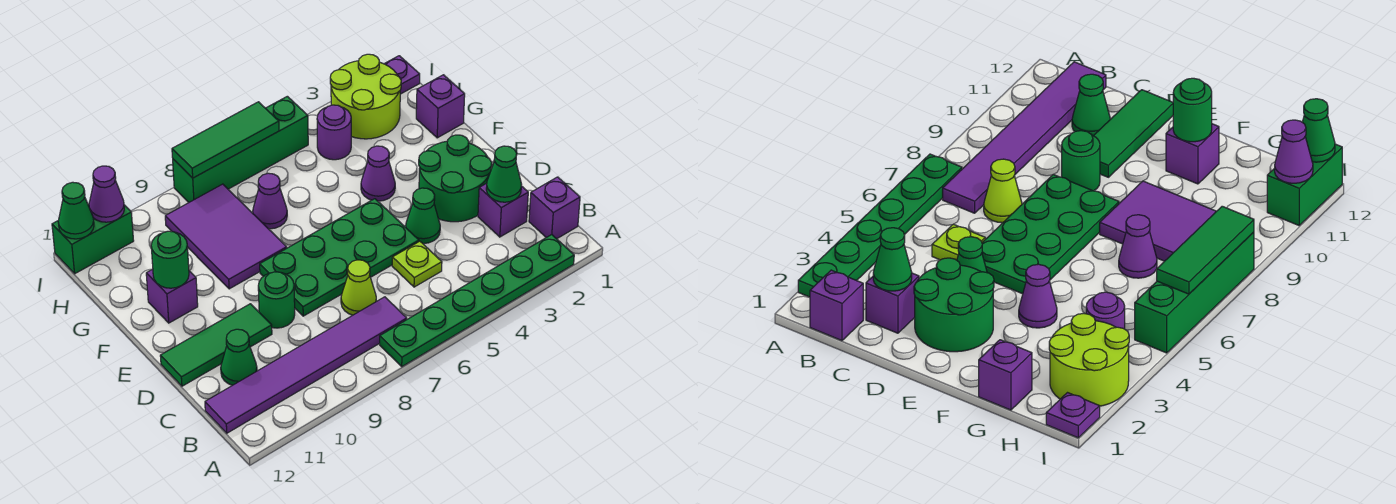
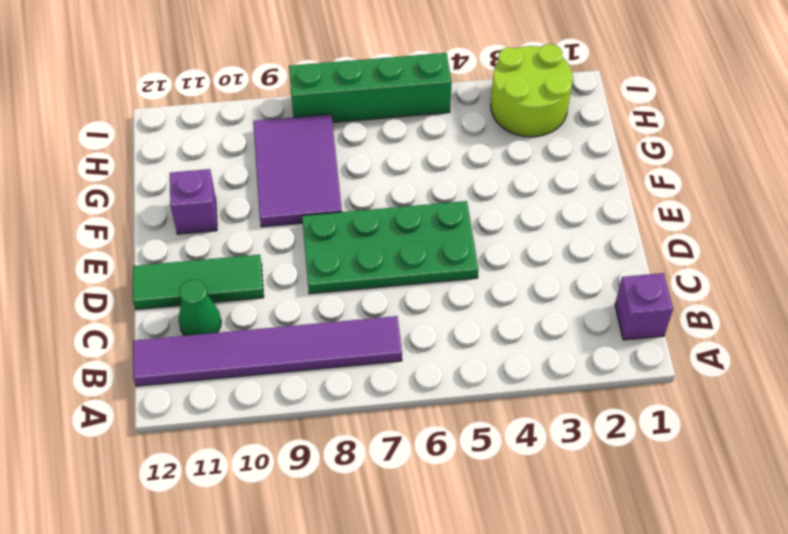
none -> green plate A2:A7 level 1
none -> purple brick C2 level 1
none -> lime plate C5 level 1

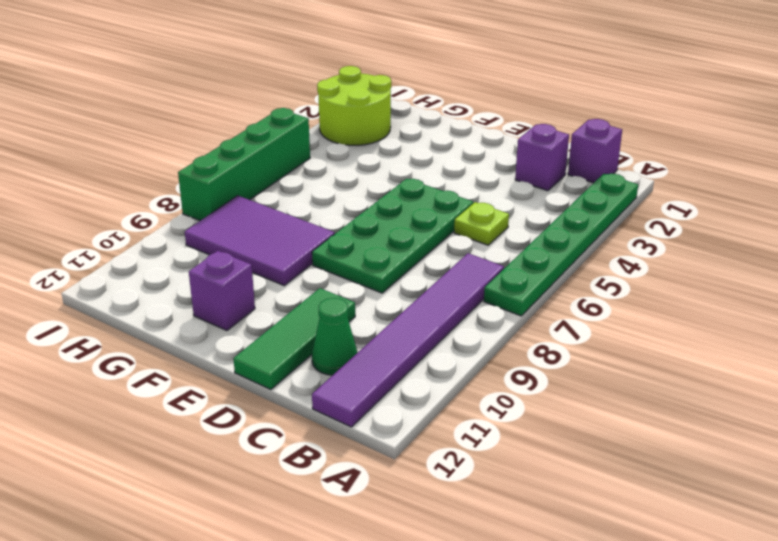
none -> lime cone C7 level 1
none -> green round brick D2:E3 level 1
none -> green cone D4 level 1

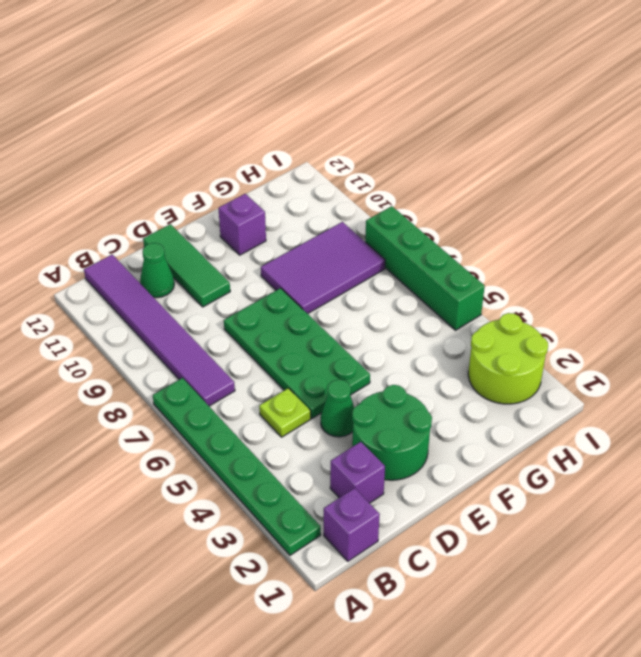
none -> lime cone C7 level 1
none -> green round brick D9 level 1
none -> purple cone F4 level 1

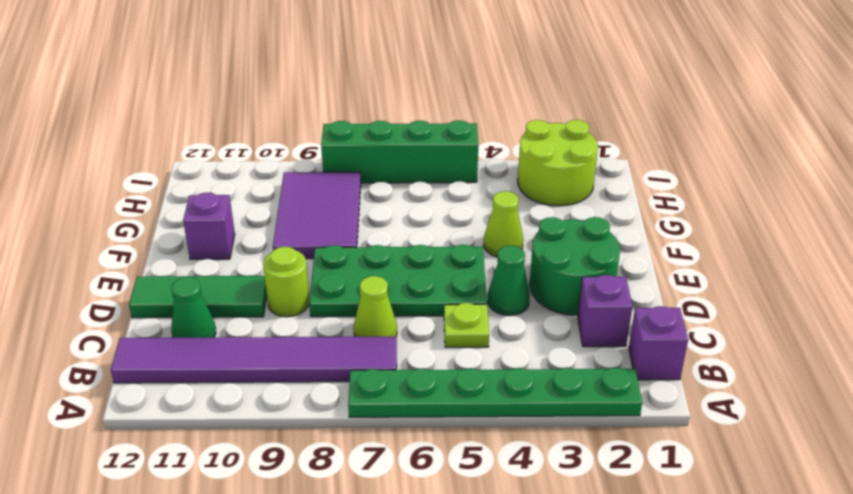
lime round brick D9 level 1 -> green round brick D9 level 1
lime cone F4 level 1 -> purple cone F4 level 1
none -> purple brick G1 level 1
none -> purple cone G7 level 1
none -> purple round brick H4 level 1

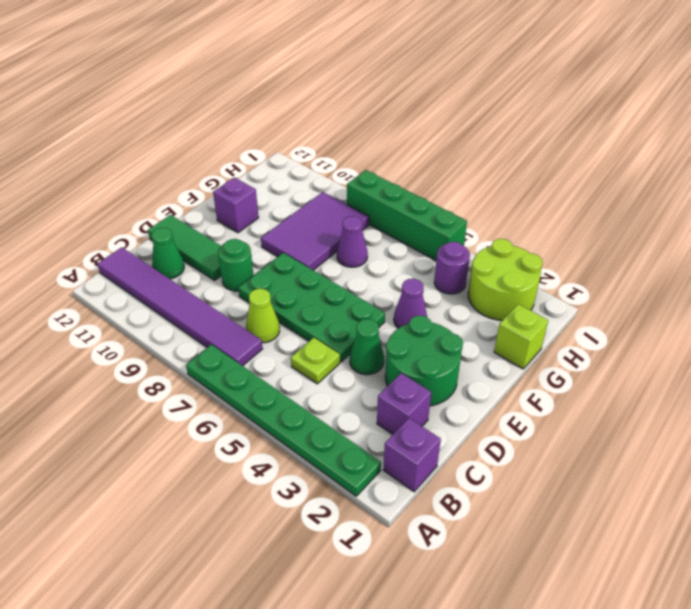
lime brick G1 level 1 -> purple brick G1 level 1
none -> purple plate I1 level 1
none -> green brick I11:I12 level 1
none -> green cone C2 level 2

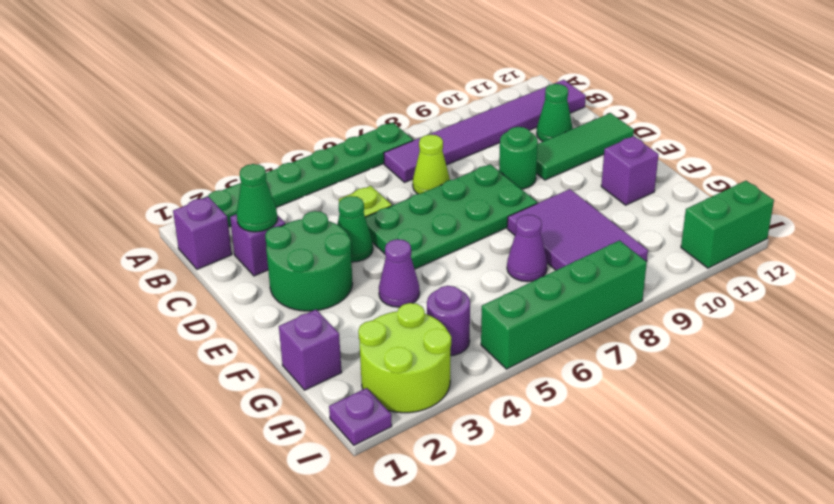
none -> green round brick F11 level 2
none -> green tile I6:I8 level 2
none -> purple cone I11 level 2

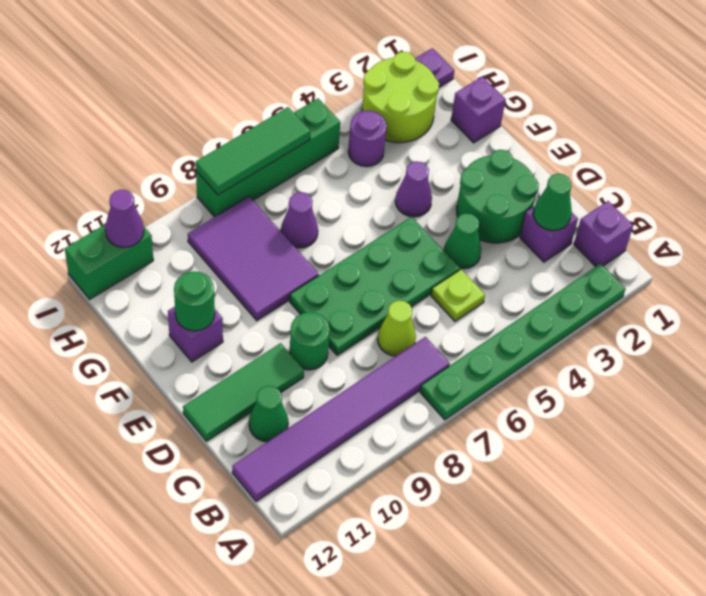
none -> green cone I12 level 2

